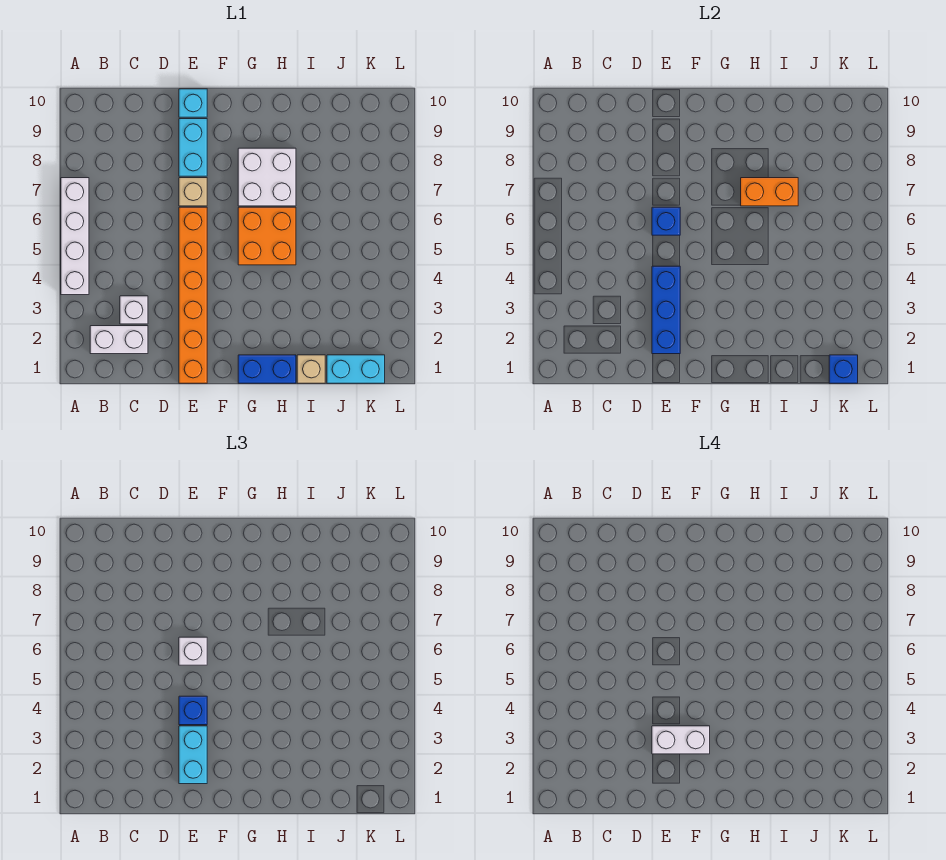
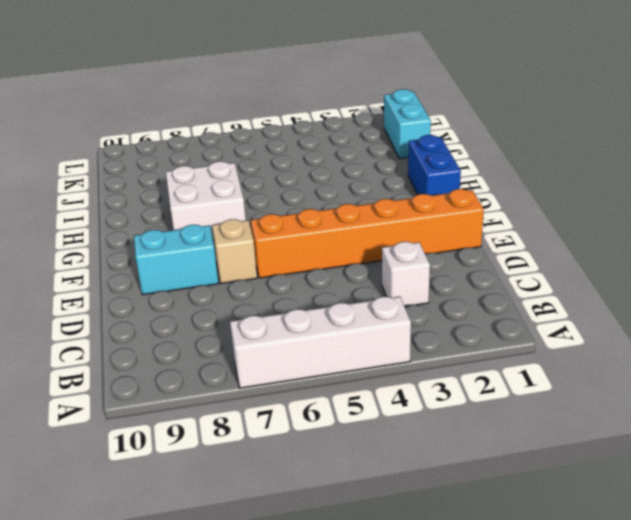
none -> white brick B2:C2 level 1
none -> cyan brick E10 level 1
none -> orange brick G5:H6 level 1

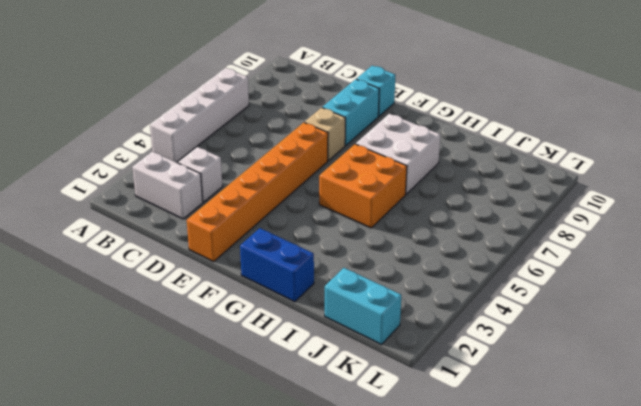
none -> tan brick I1 level 1
none -> blue brick E2:E4 level 2
none -> blue brick E6 level 2

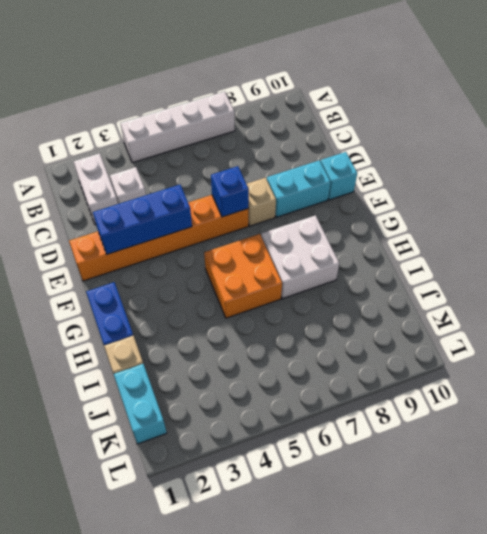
none -> orange brick H7:I7 level 2
none -> blue brick K1 level 2
none -> cyan brick E2:E3 level 3

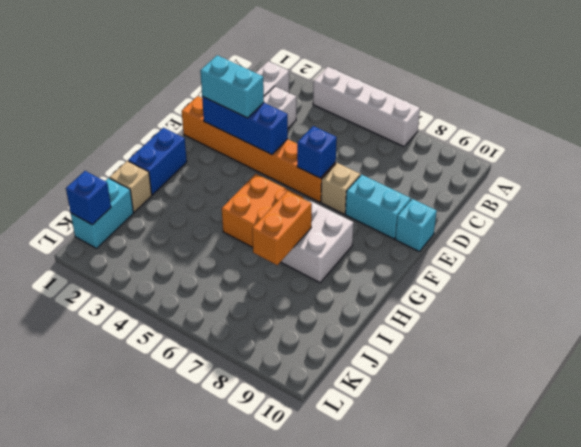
none -> blue brick E4 level 3
none -> white brick E6 level 3
none -> white brick E3:F3 level 4

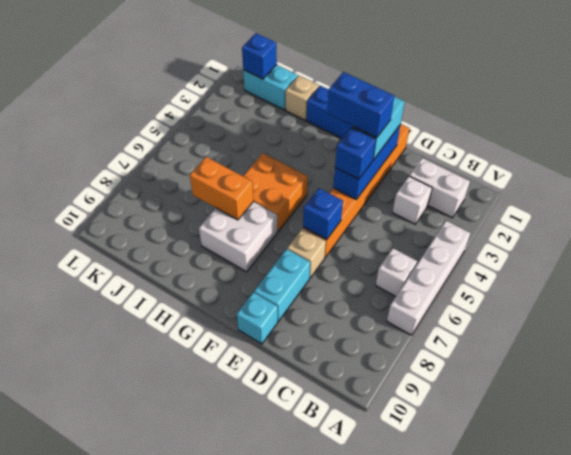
white brick B6 level 1 -> white brick E6 level 3
blue brick E3:F3 level 4 -> white brick E3:F3 level 4

